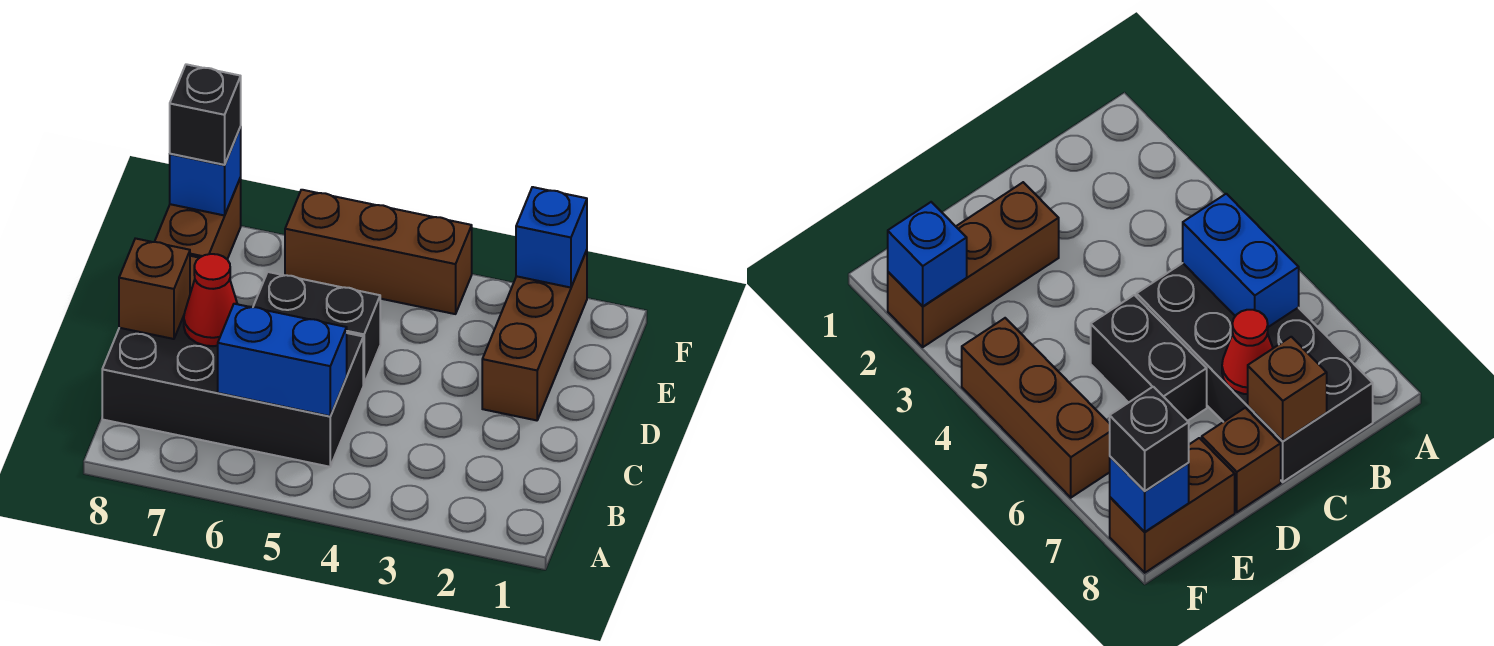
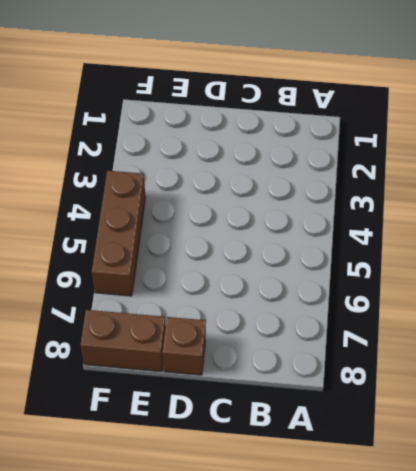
none -> black brick B5:C8 level 1
none -> brown brick D2:F2 level 1
none -> black brick D5:D6 level 1

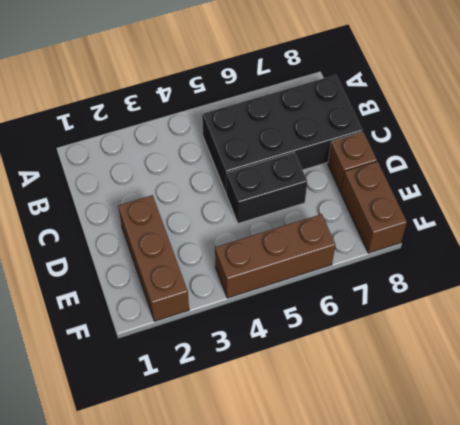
none -> blue brick B5:B6 level 2
none -> red cone C7 level 2
none -> brown brick C8 level 2

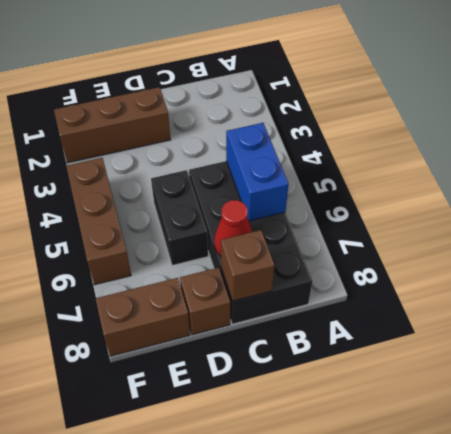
none -> blue brick F2 level 2
none -> blue brick F8 level 2
none -> black brick F8 level 3

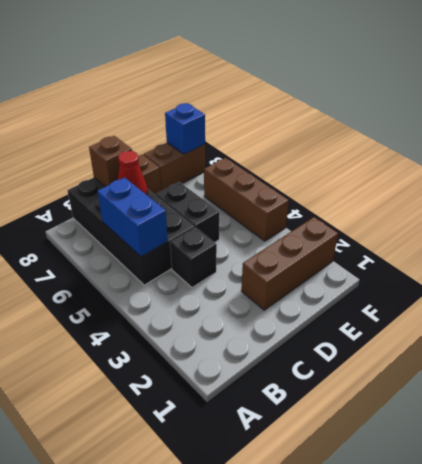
black brick C4 level 1 -> black brick F8 level 3
none -> blue brick F2 level 2

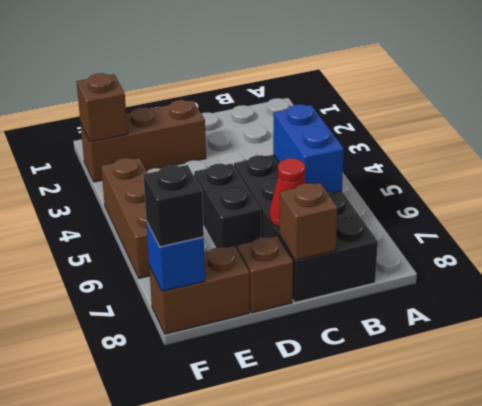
brown brick F2 level 2 -> blue brick F2 level 2

